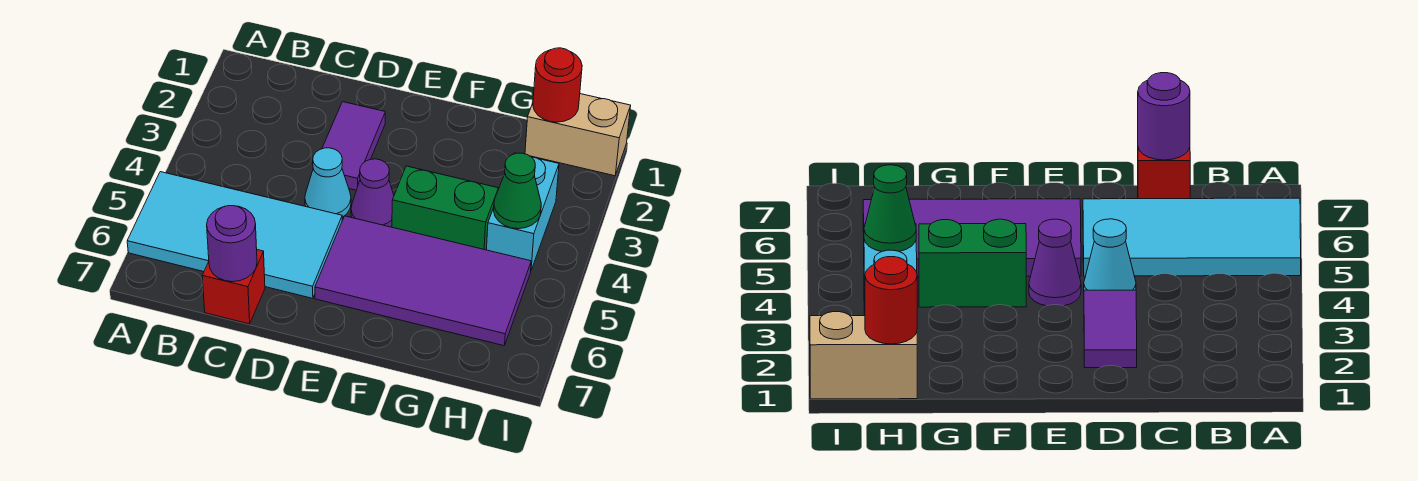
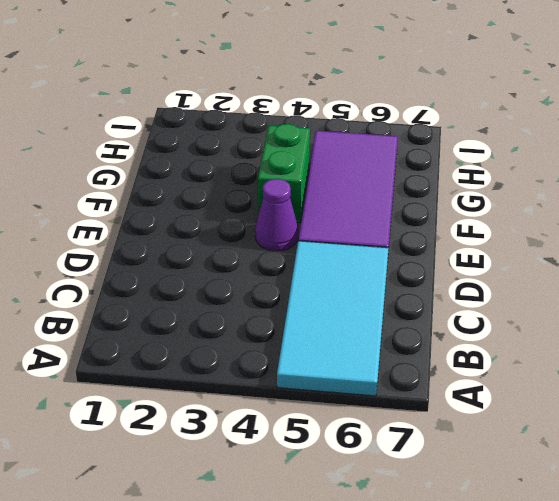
none -> red brick C7 level 1
none -> purple tile D2:D3 level 1
none -> cyan cone D4 level 1

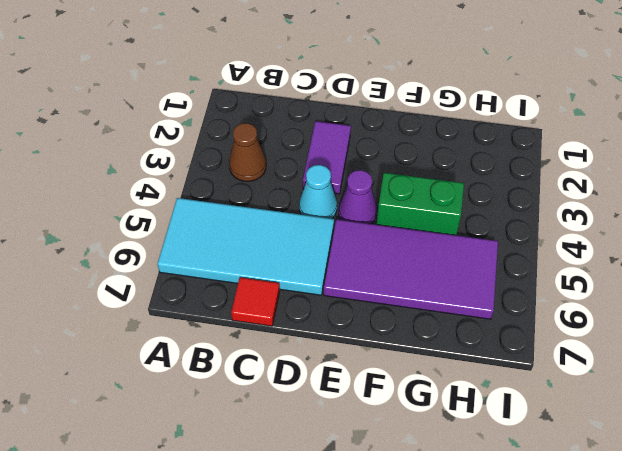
brown cone B3 level 1 -> none
red tile C7 level 1 -> red brick C7 level 1
none -> tan brick H1:I1 level 1
none -> cyan brick H3:H4 level 1
none -> purple round brick C7 level 2

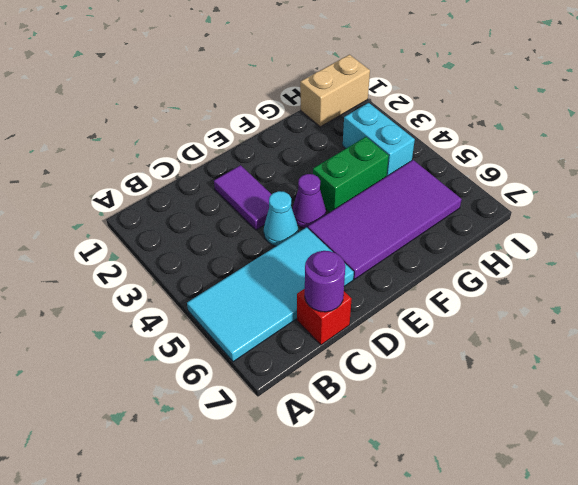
none -> red round brick H1 level 2
none -> green cone H4 level 2

